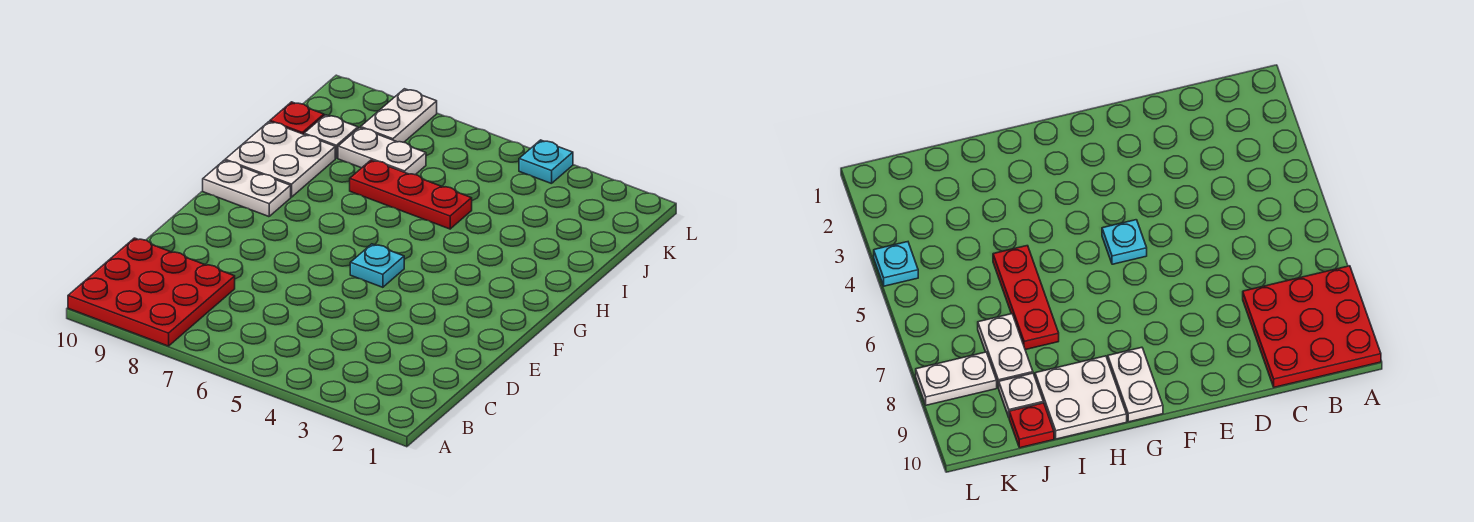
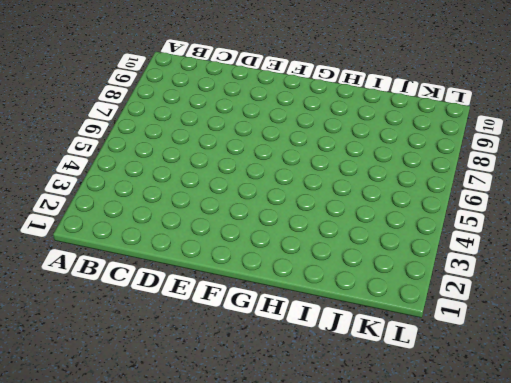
none -> red plate A8:C10 level 1
none -> cyan plate F5 level 1

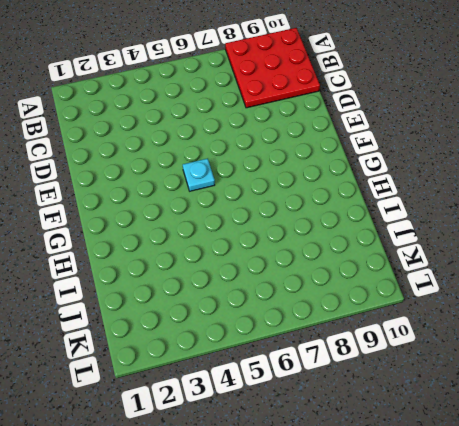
none -> white plate G9:G10 level 1
none -> white plate H9:I10 level 1

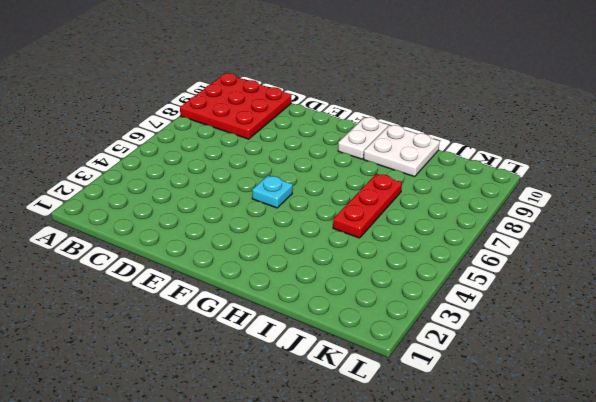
none -> white plate J7:J8 level 1
none -> white plate J9 level 1

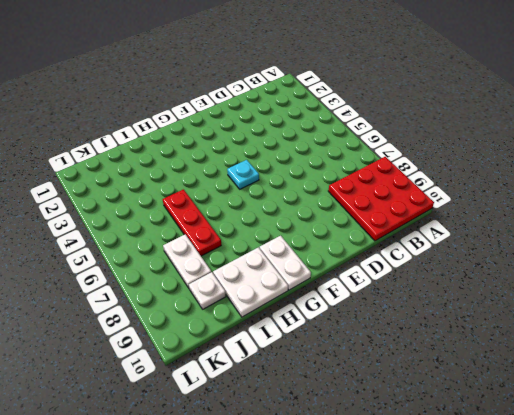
none -> red plate J10 level 1
none -> white plate K8:L8 level 1

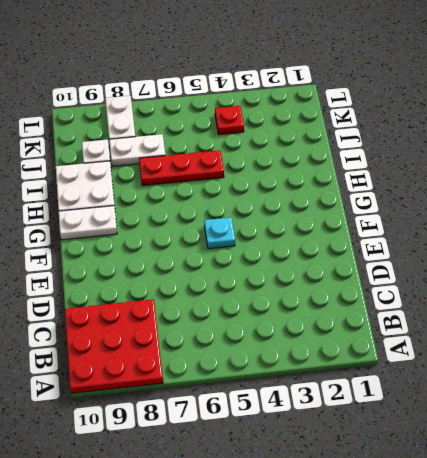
red plate K4 level 1 -> red plate J10 level 1
none -> cyan plate L4 level 1

